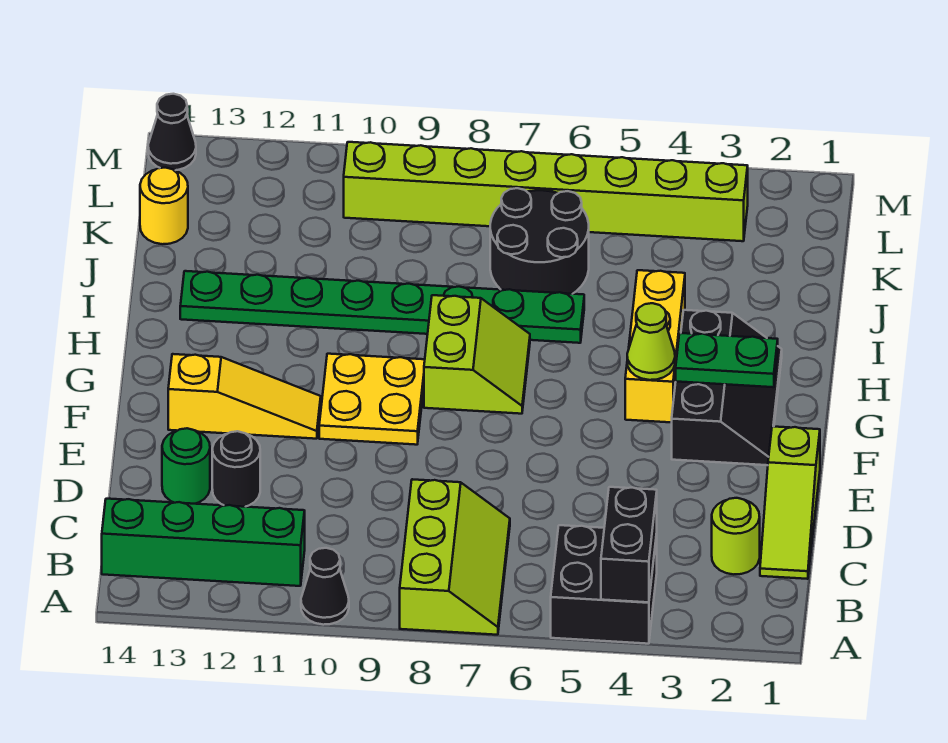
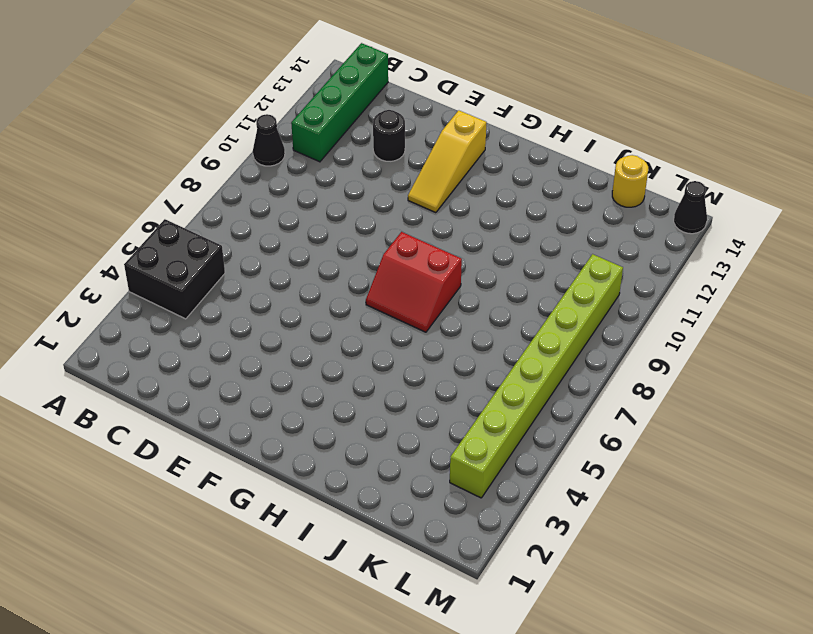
red slope G7:H8 level 1 top 8 -> lime slope G7:H8 level 1 top 8
none -> lime slope A7:C8 level 1 top 8
none -> lime slope C1:E1 level 1 top E
none -> lime round brick C2 level 1

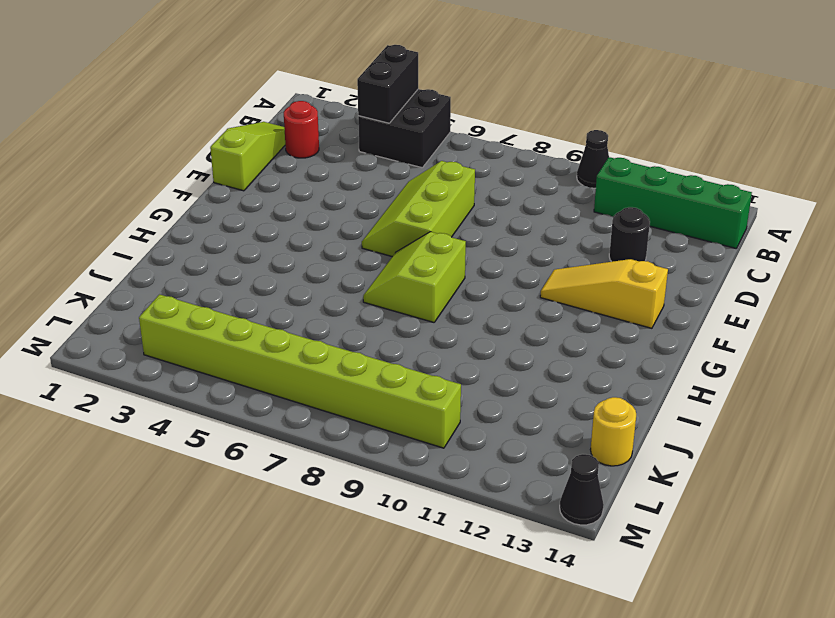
red round brick C2 level 1 -> lime round brick C2 level 1
lime slope D6:F7 level 1 top 7 -> lime slope A7:C8 level 1 top 8
none -> green round brick D13 level 1
none -> black slope F2:H3 level 1 top 3
none -> yellow plate F9:G10 level 1

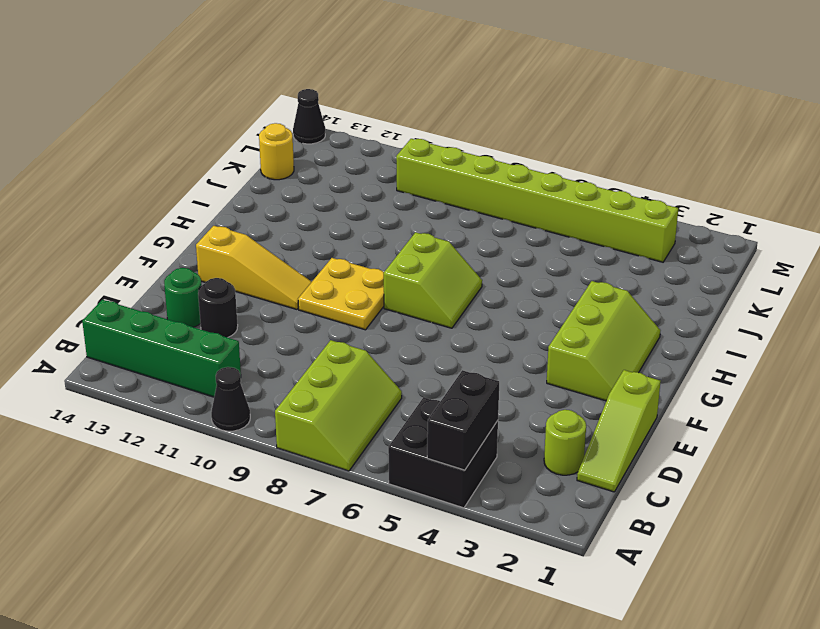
lime slope F2:H3 level 1 top 3 -> black slope F2:H3 level 1 top 3
none -> yellow brick G4:I4 level 1
none -> green plate I6:I13 level 1
none -> black round brick J6:K7 level 1

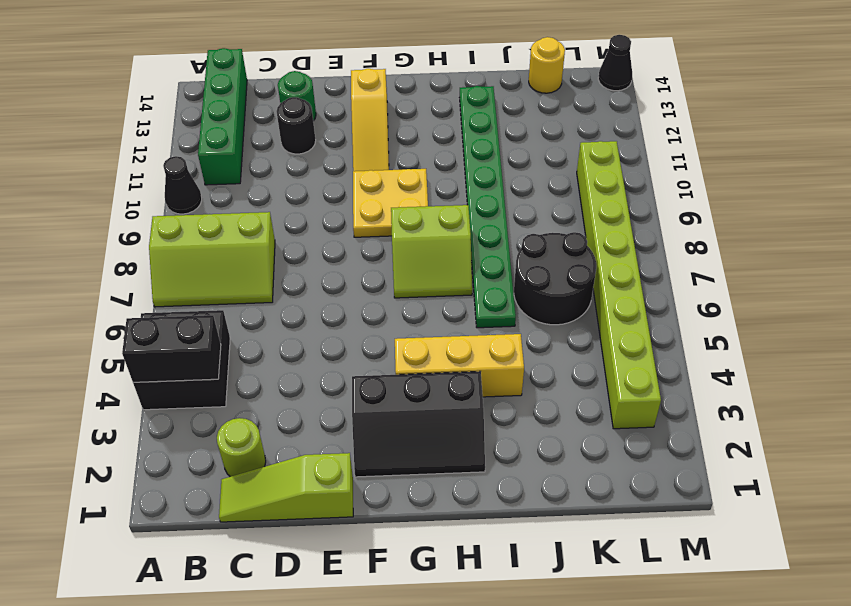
none -> green plate G2:G3 level 2
none -> lime cone G4 level 2

